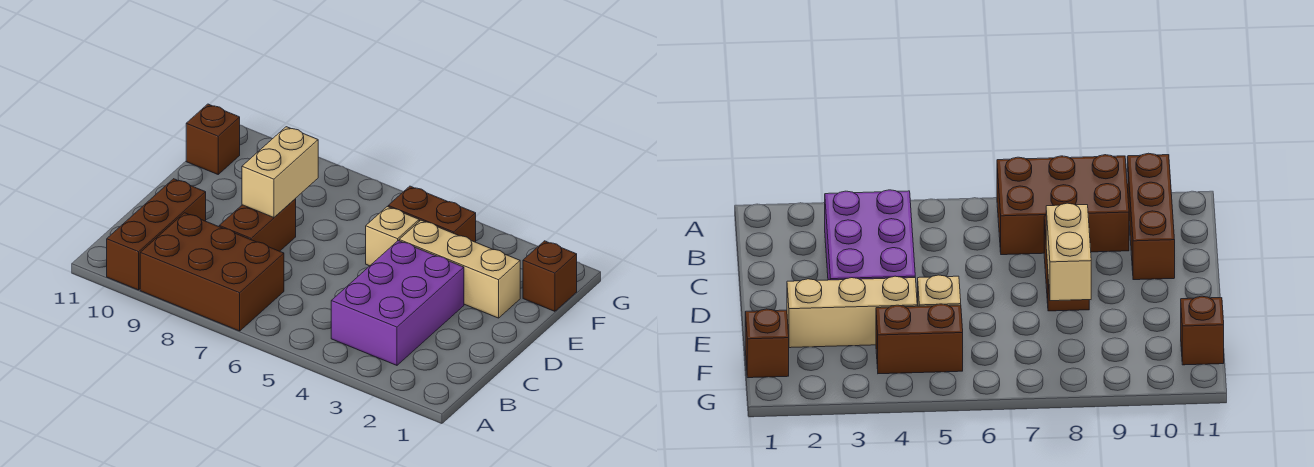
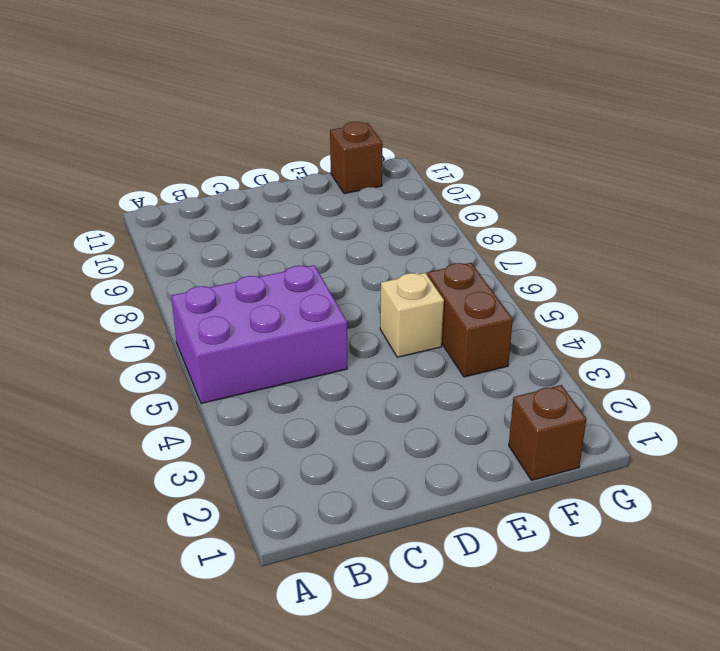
purple brick A5:C6 level 1 -> purple brick B3:D4 level 1
none -> brown brick A7:B9 level 1
none -> brown brick A10:C10 level 1

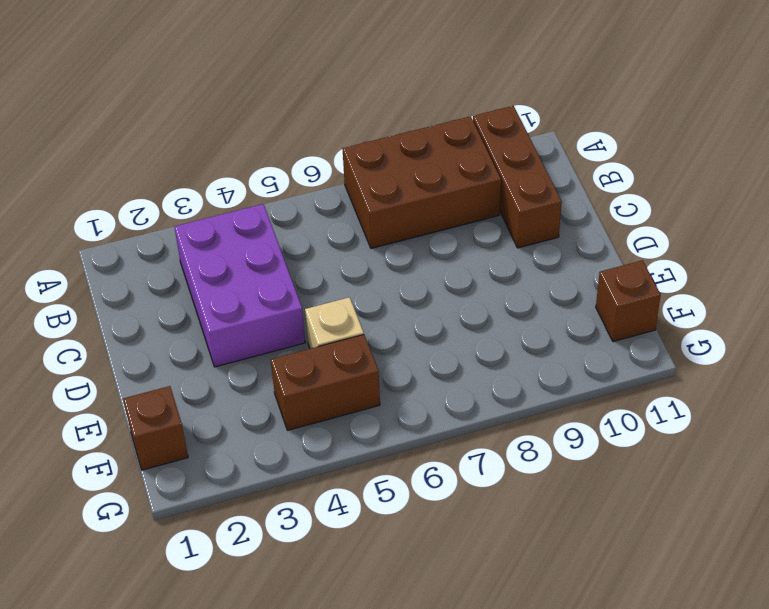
none -> brown brick C8:D8 level 1
none -> tan brick E2:E4 level 1

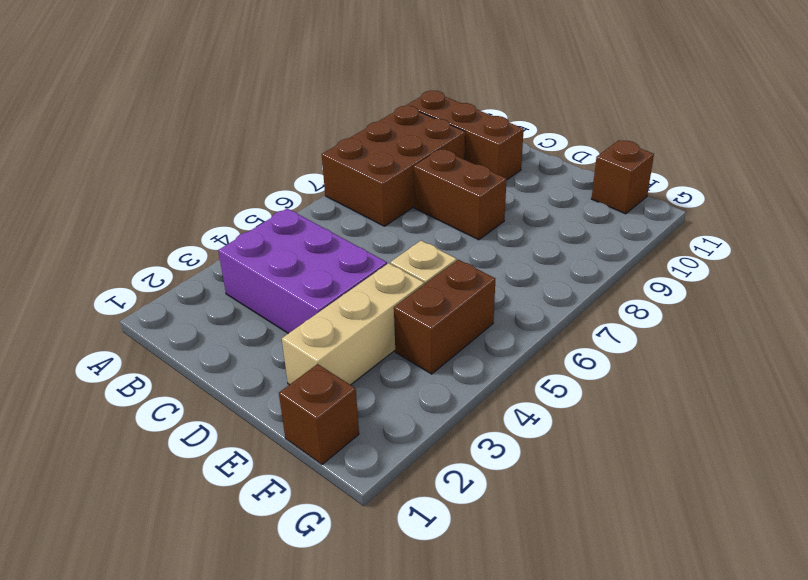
none -> tan brick D8:E8 level 2

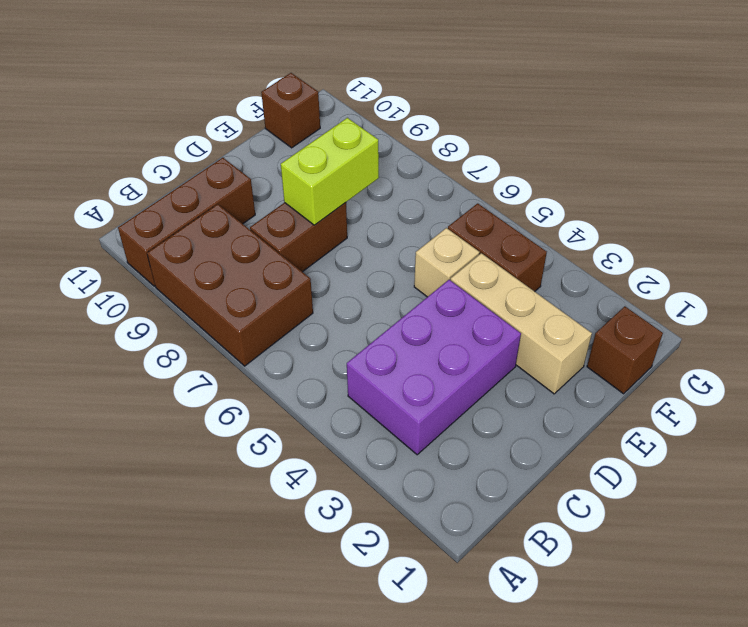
lime brick D8:E8 level 2 -> tan brick D8:E8 level 2

